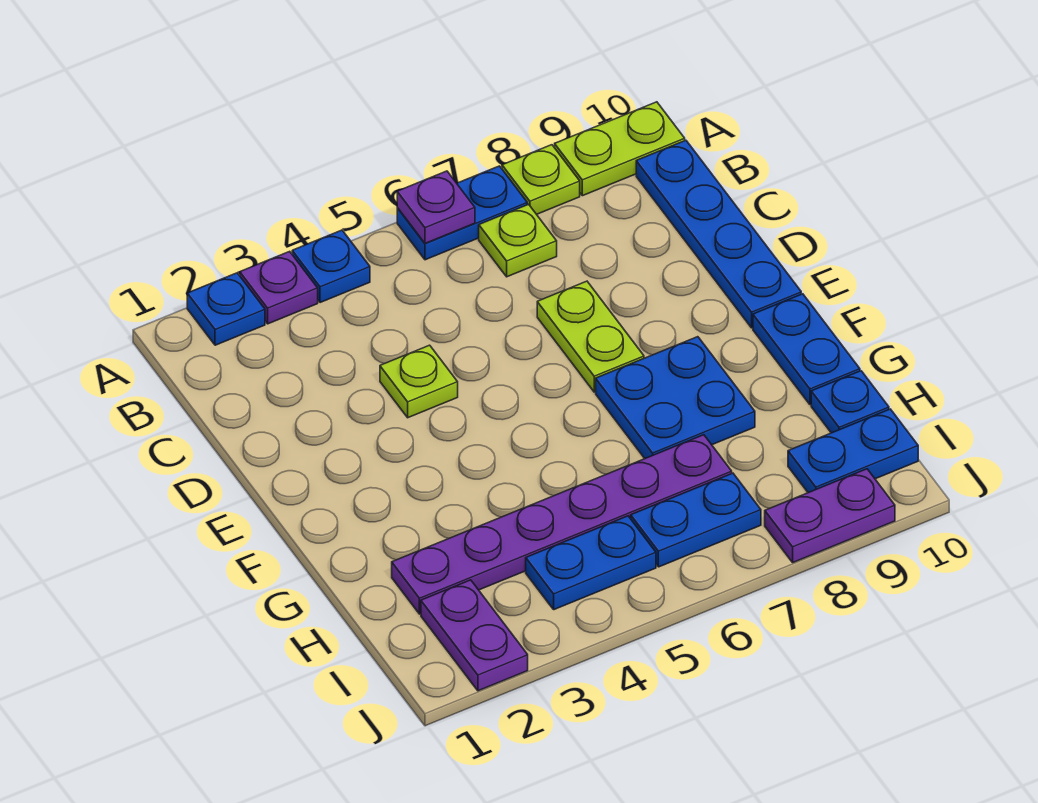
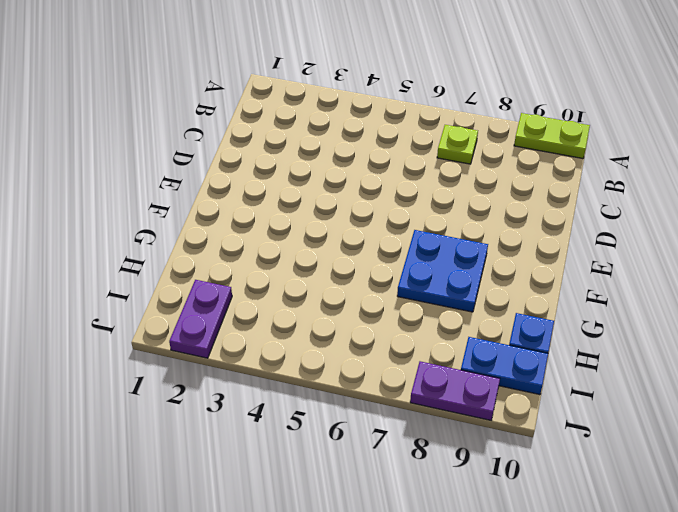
none -> blue plate A2 level 1
none -> purple plate A3 level 1
none -> blue plate A4 level 1

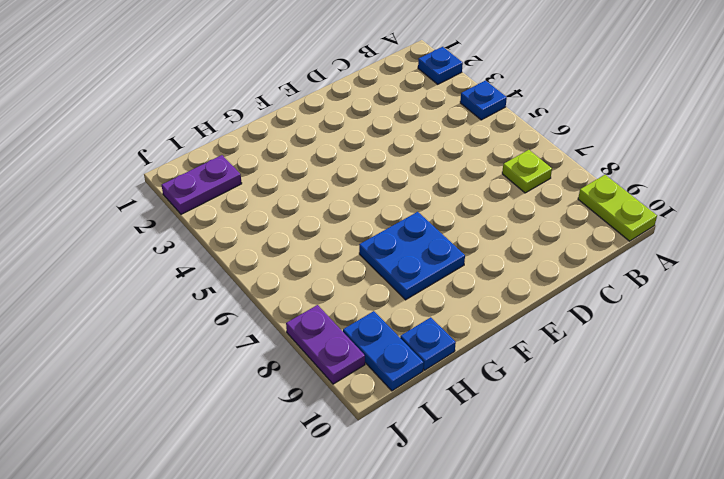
none -> purple plate A3 level 1
none -> blue plate A6:A7 level 1
none -> lime plate A8 level 1

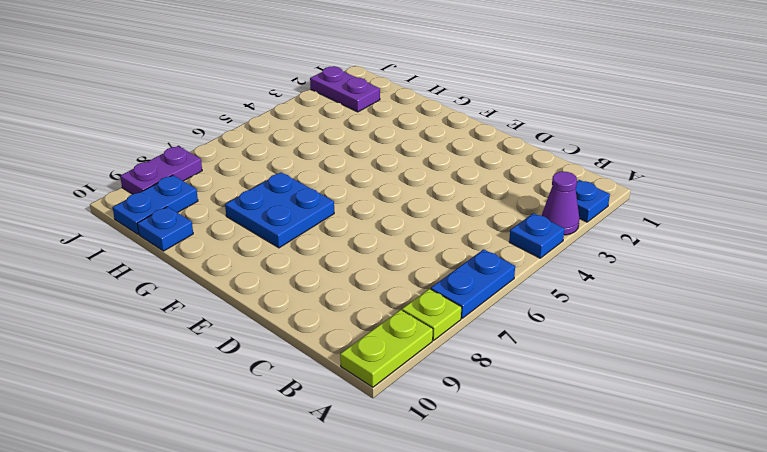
purple cone A3 level 1 -> purple plate A3 level 1
none -> lime plate B7 level 1
none -> blue plate B10:E10 level 1
none -> lime plate D4 level 1

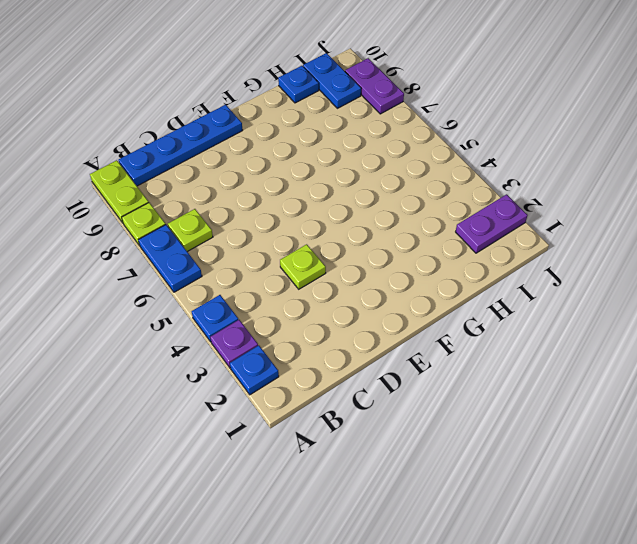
none -> lime plate D7:E7 level 1
none -> blue plate F7:G8 level 1
none -> blue plate F10:G10 level 1

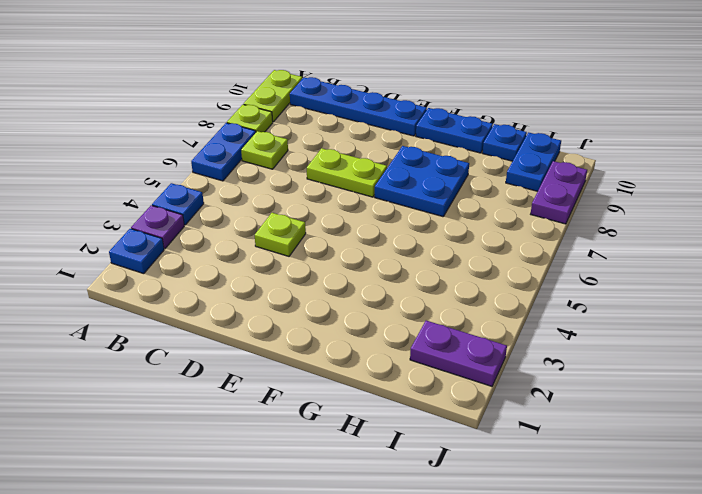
none -> purple plate H2:H7 level 1
none -> blue plate I4:I5 level 1
none -> blue plate I6:I7 level 1

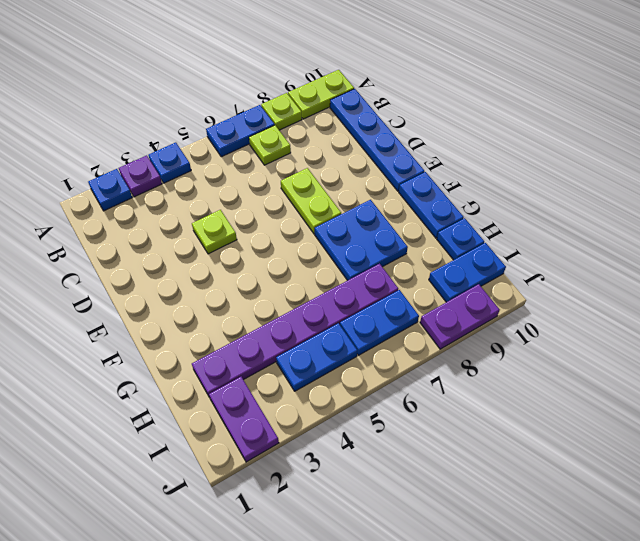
none -> purple plate A6 level 2

